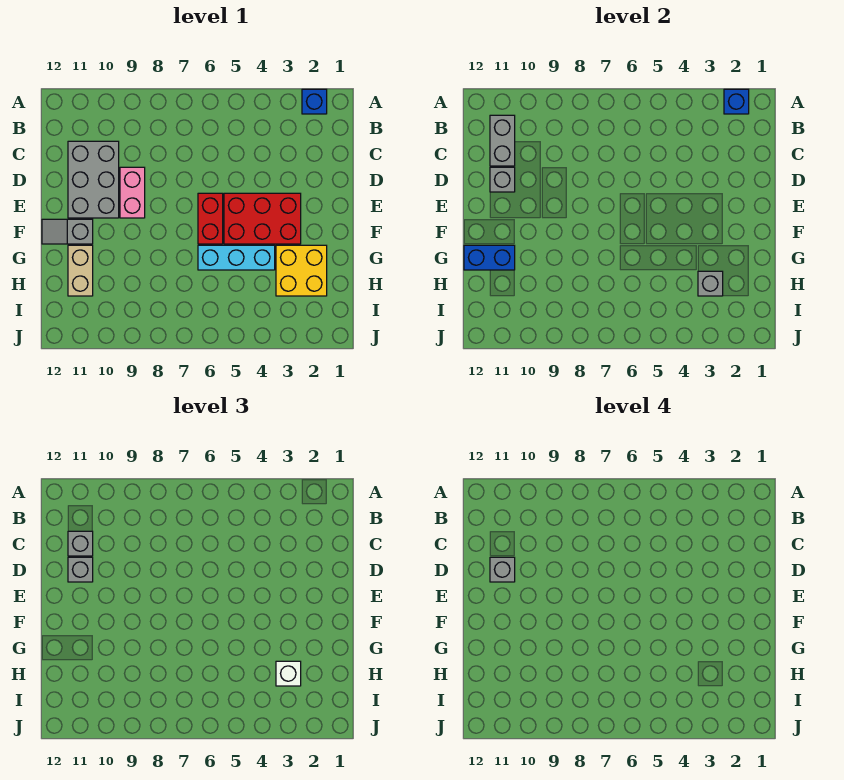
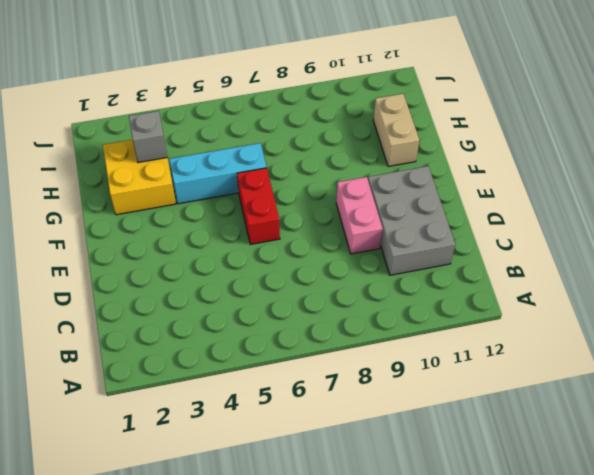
none -> blue brick A2 level 1
none -> red brick E3:F5 level 1
none -> grey slope F11:F12 level 1 top 11

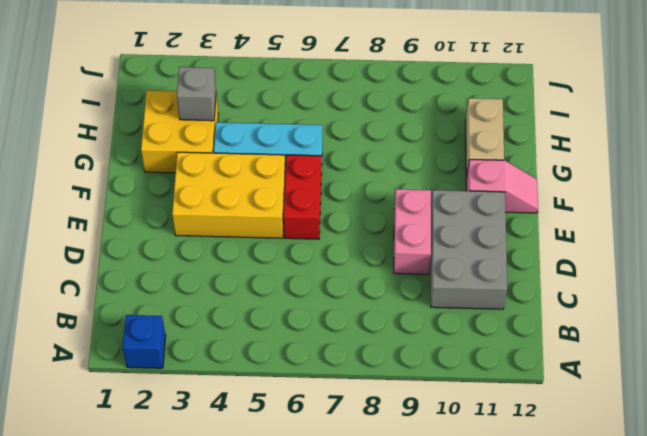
yellow brick E3:F5 level 1 -> red brick E3:F5 level 1
pink slope F11:F12 level 1 top 11 -> grey slope F11:F12 level 1 top 11
none -> blue brick A2 level 2
none -> grey brick B11:C11 level 2
none -> grey brick D11 level 2

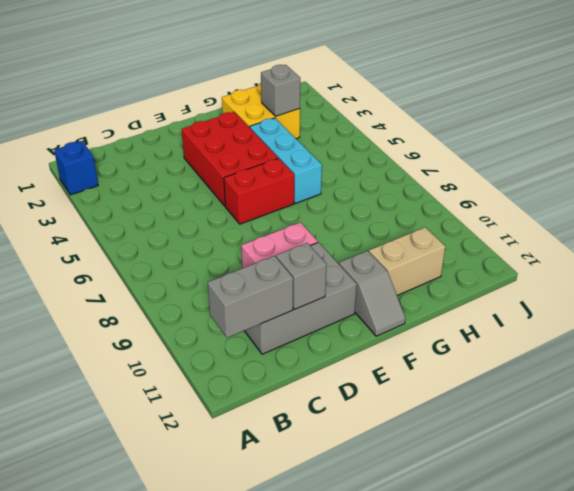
none -> blue brick A2 level 2
none -> blue brick G11:G12 level 2
none -> grey brick C11 level 3

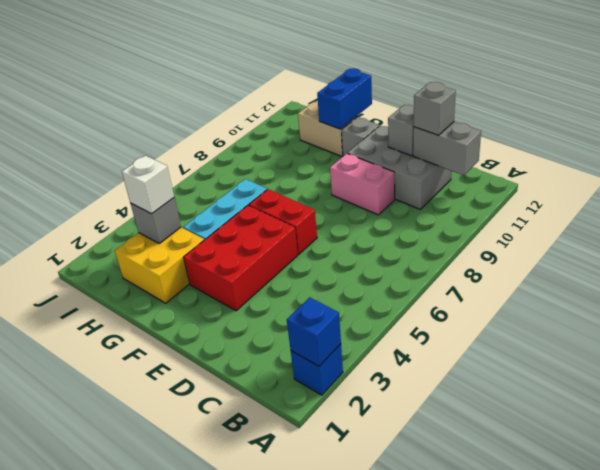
none -> grey brick D11 level 3
none -> grey brick D11 level 4

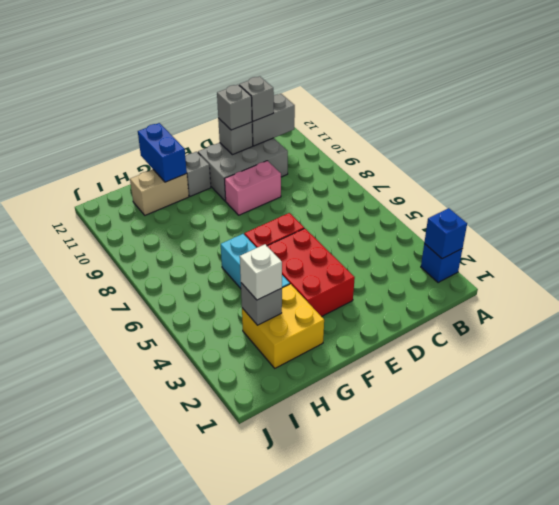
none -> grey brick D11 level 4

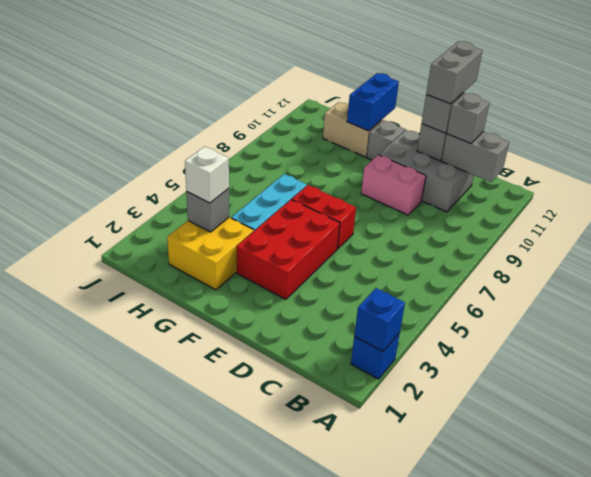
grey brick D11:D12 level 4 -> grey brick D11 level 4

